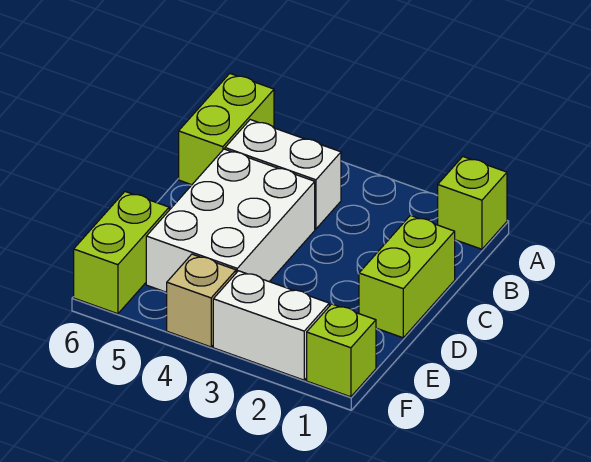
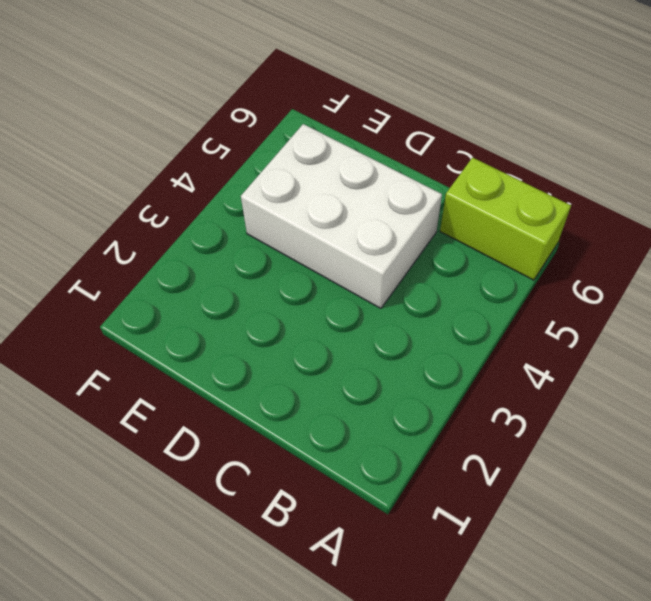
none -> lime brick A1 level 1
none -> white brick B4:B5 level 1

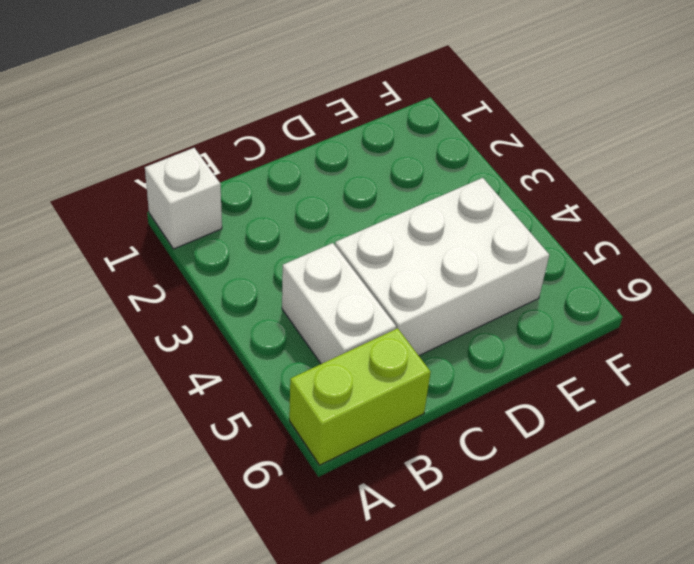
white brick A1 level 1 -> lime brick A1 level 1
none -> lime brick C1:D1 level 1
none -> lime brick E6:F6 level 1

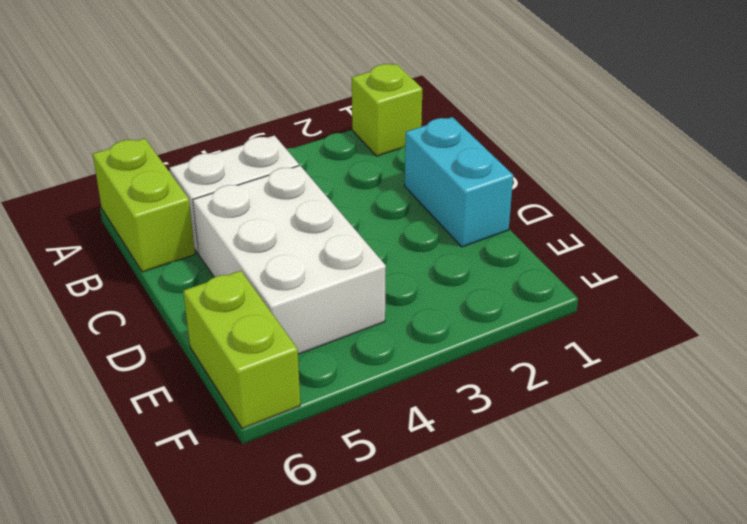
cyan brick C1:D1 level 1 -> lime brick C1:D1 level 1
none -> lime brick F1 level 1
none -> white brick F2:F3 level 1

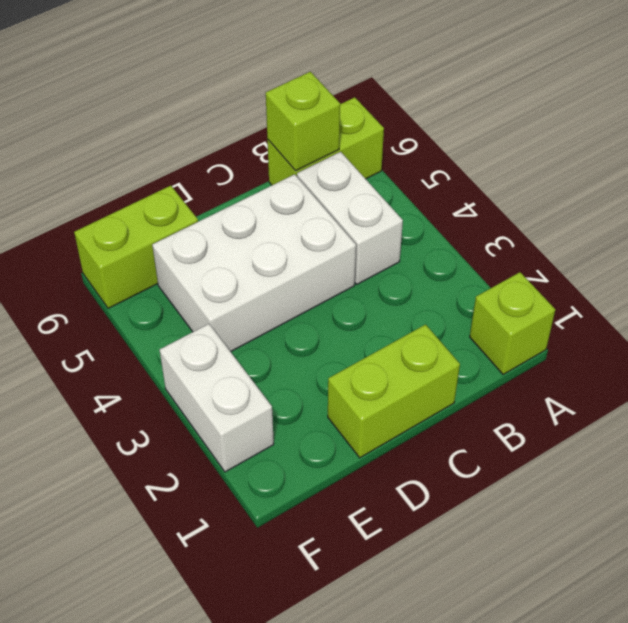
lime brick B6 level 2 -> lime brick F1 level 1
none -> tan brick F4 level 1

